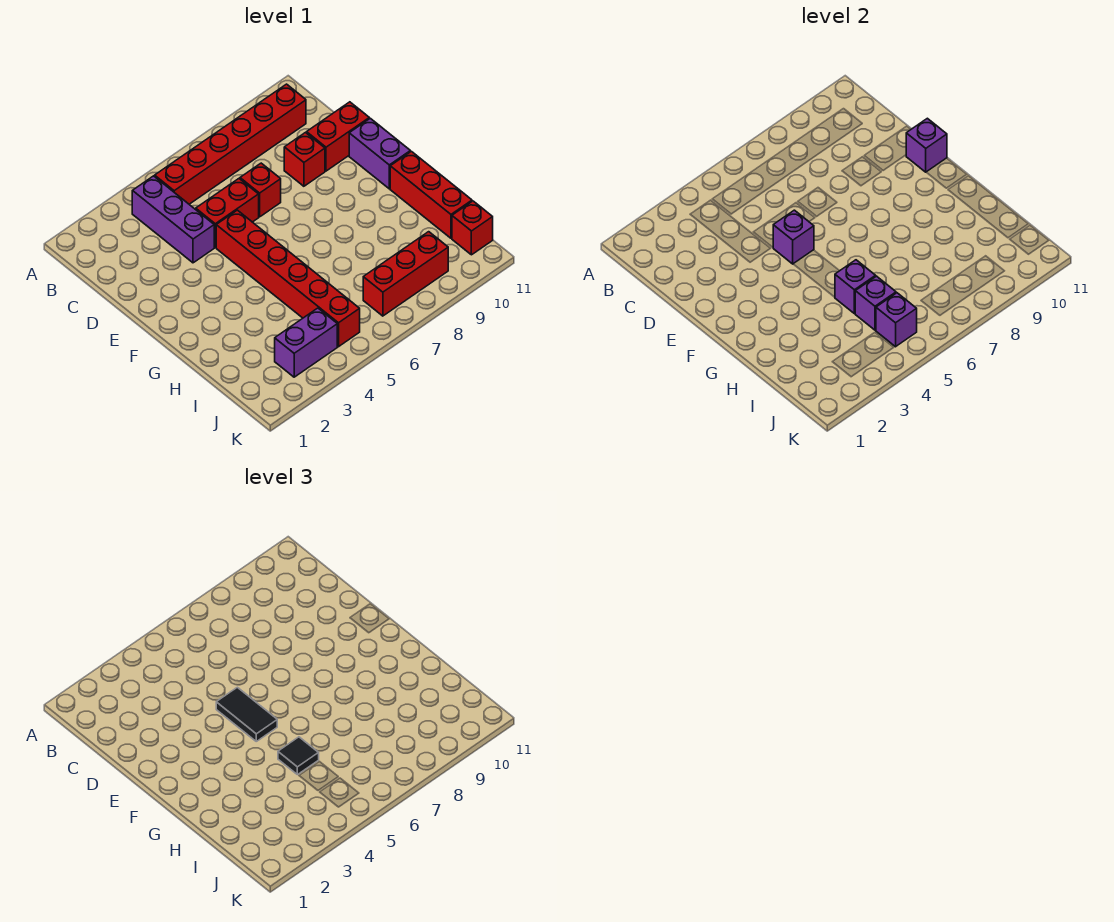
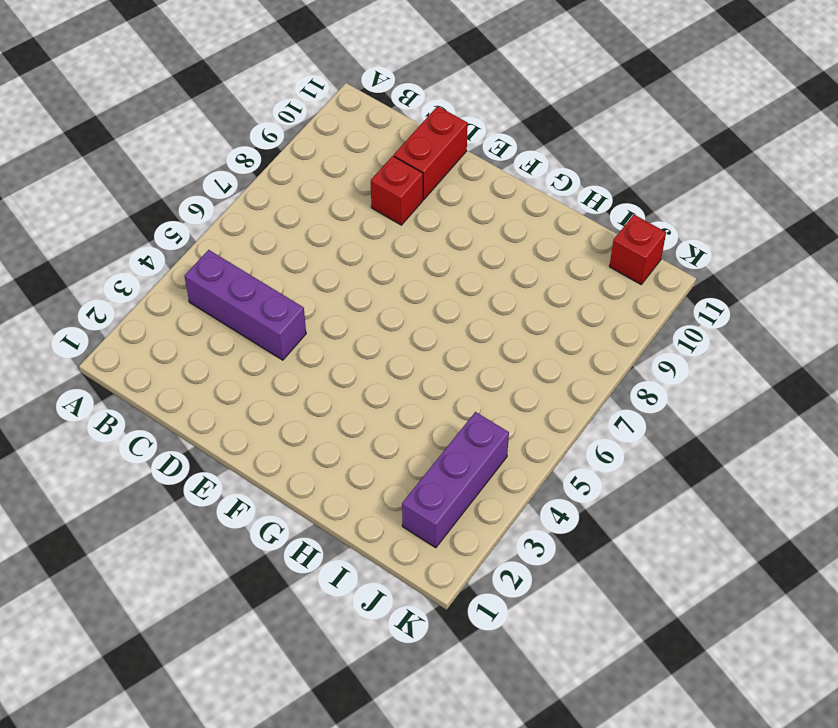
purple brick J2:J4 level 1 -> purple brick J3:J4 level 1
none -> red brick B5:B10 level 1
none -> red brick D5:D6 level 1
none -> red brick D7 level 1

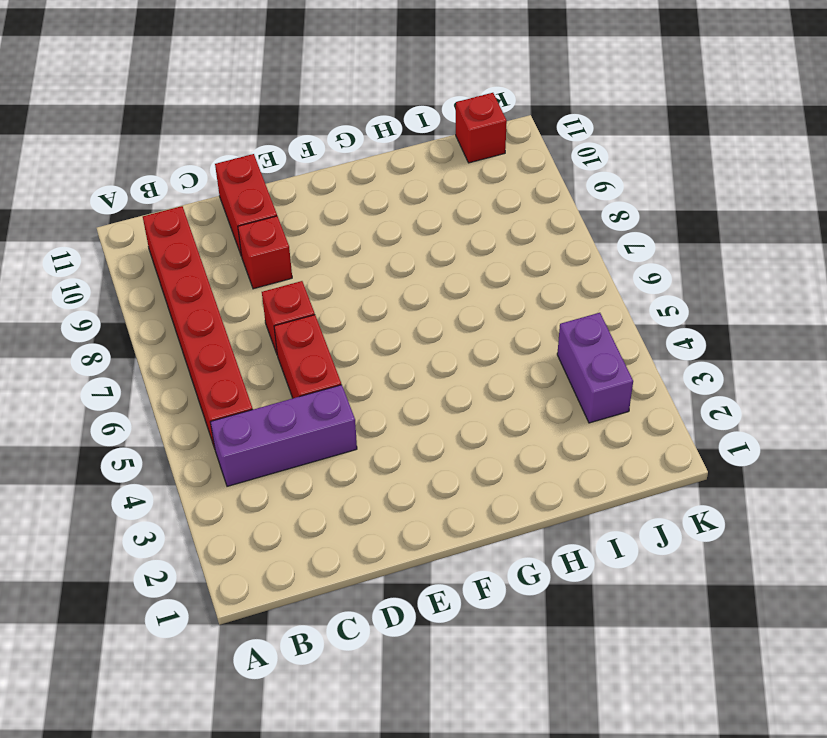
none -> red brick E5:J5 level 1
none -> purple brick E11:F11 level 1
none -> red brick G11:I11 level 1

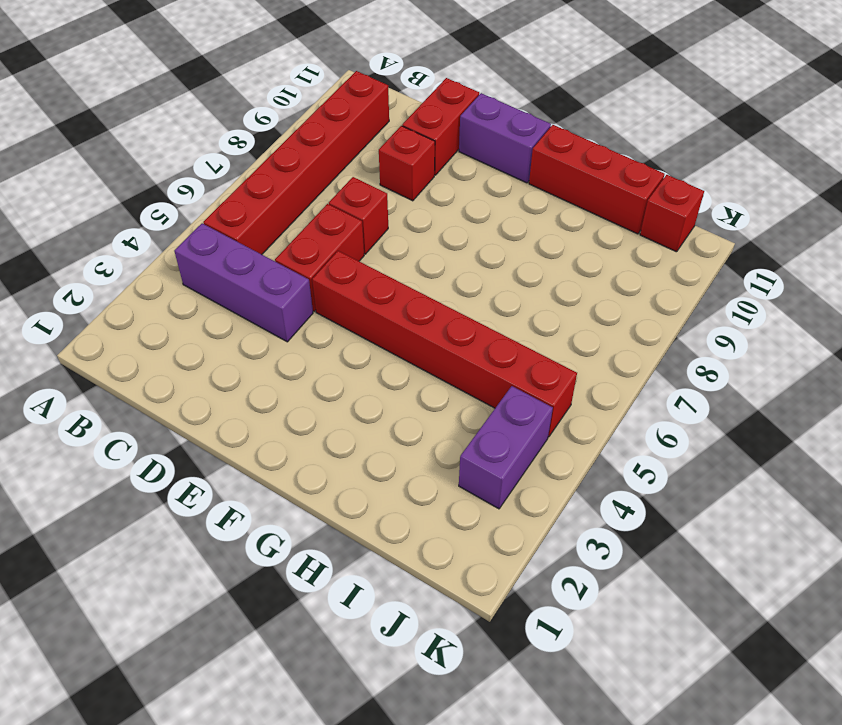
none -> red brick J7:J9 level 1
none -> purple brick E5 level 2
none -> purple brick E11 level 2

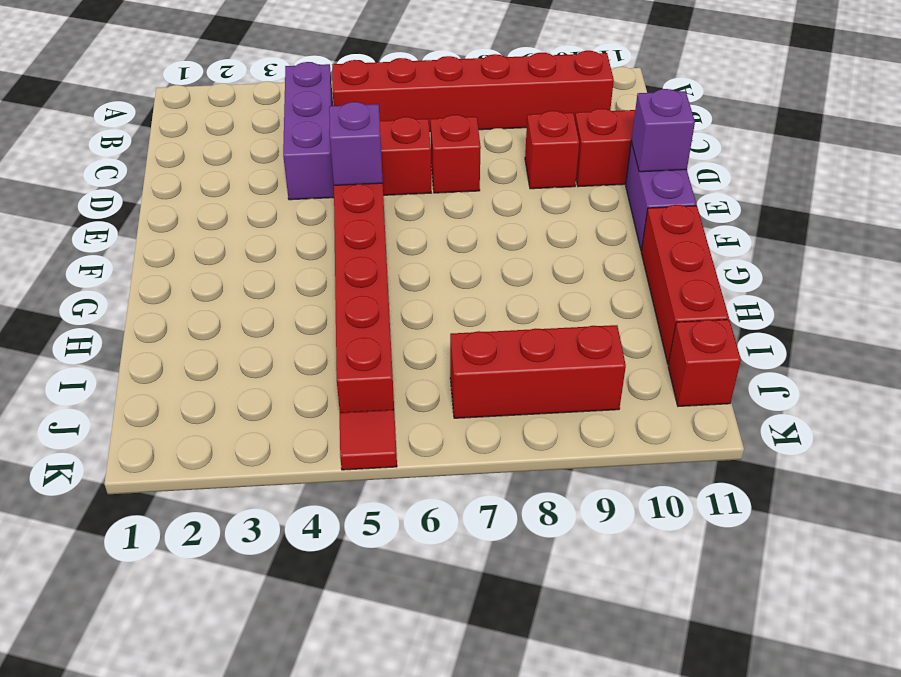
red tile K5 level 1 -> none
none -> purple brick J3:J4 level 1
none -> purple brick H5 level 2
none -> purple brick I5 level 2

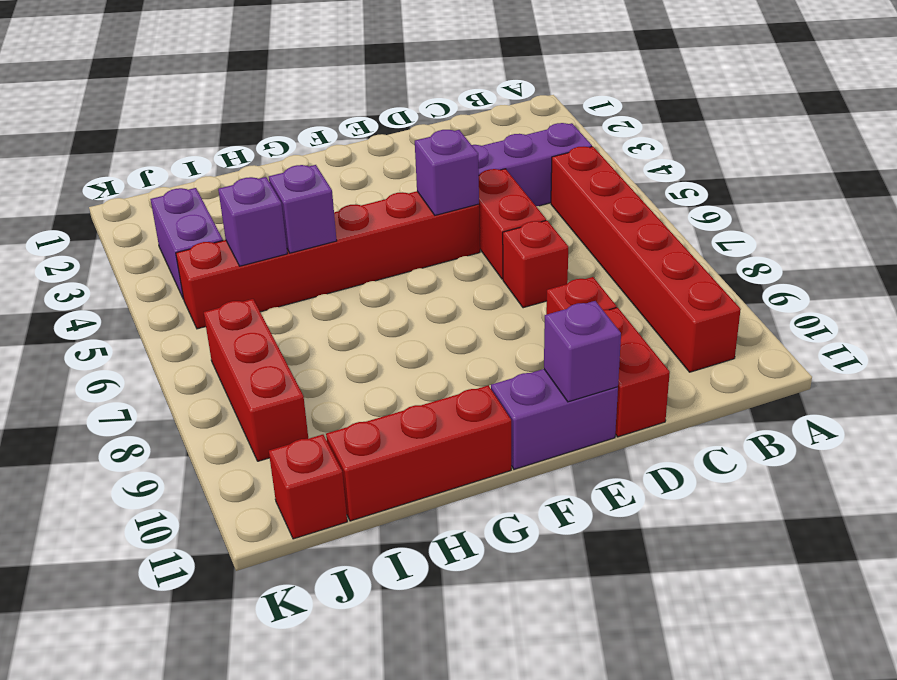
none -> purple brick J5 level 2
none -> black tile E5:F5 level 3
none -> black tile H5 level 3

